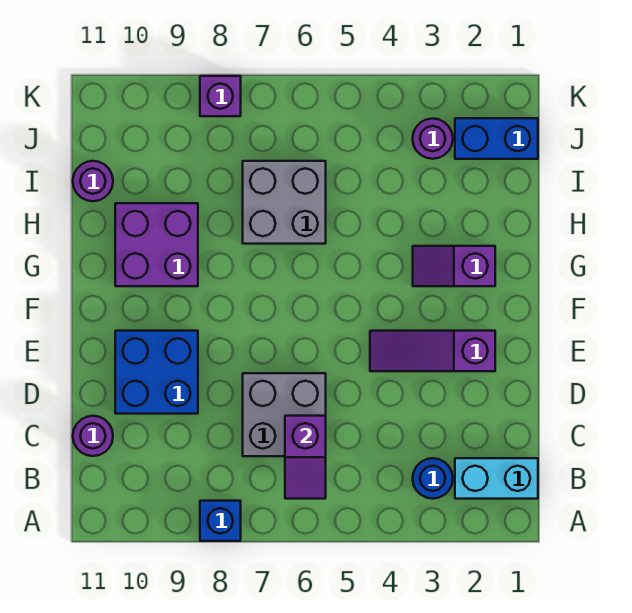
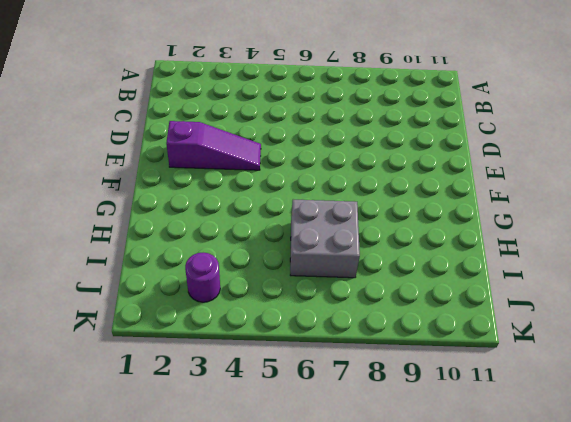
none -> blue brick A8 level 1
none -> cyan brick B1:B2 level 1
none -> blue round brick B3 level 1

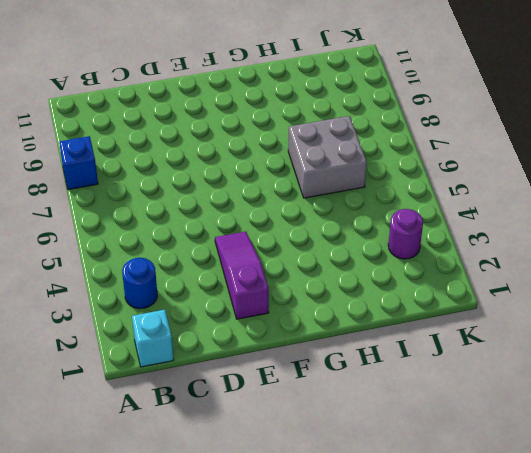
cyan brick B1 level 1 -> cyan brick B1:B2 level 1
none -> grey brick C6:D7 level 1
none -> purple round brick C11 level 1
none -> blue brick D9:E10 level 1

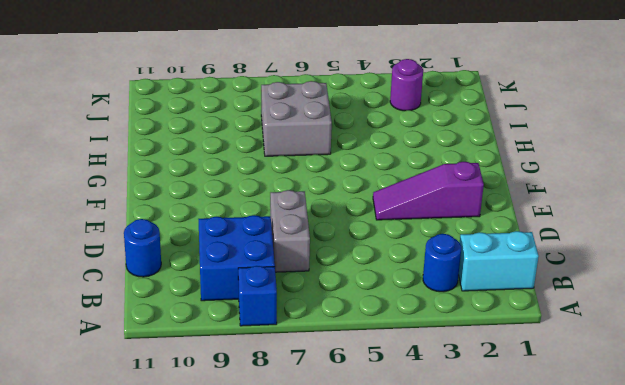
blue brick B8:C9 level 1 -> blue brick D9:E10 level 1
grey brick C7:D7 level 1 -> grey brick C6:D7 level 1
blue round brick C11 level 1 -> purple round brick C11 level 1
none -> purple slope G2:G3 level 1 top 2
none -> purple brick G9:H10 level 1
none -> purple round brick I11 level 1

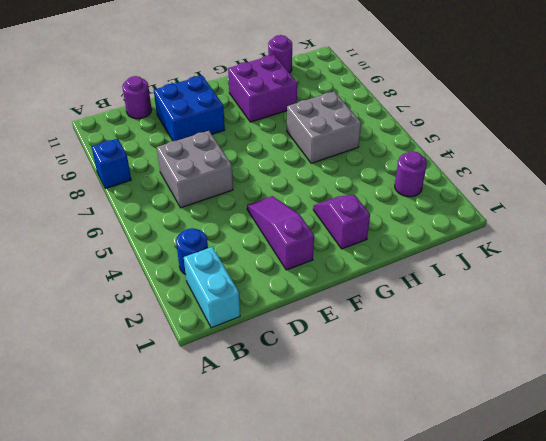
none -> blue brick J1:J2 level 1
none -> purple brick K8 level 1
none -> purple slope B6:C6 level 2 top C

